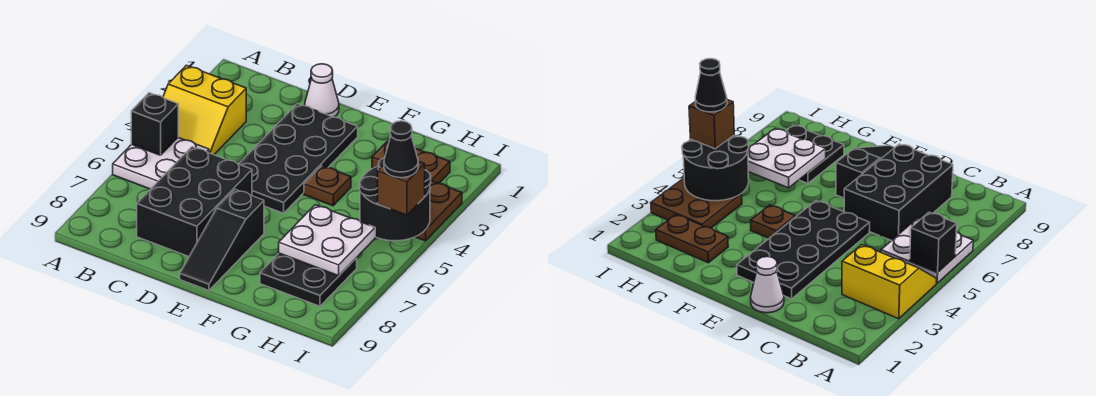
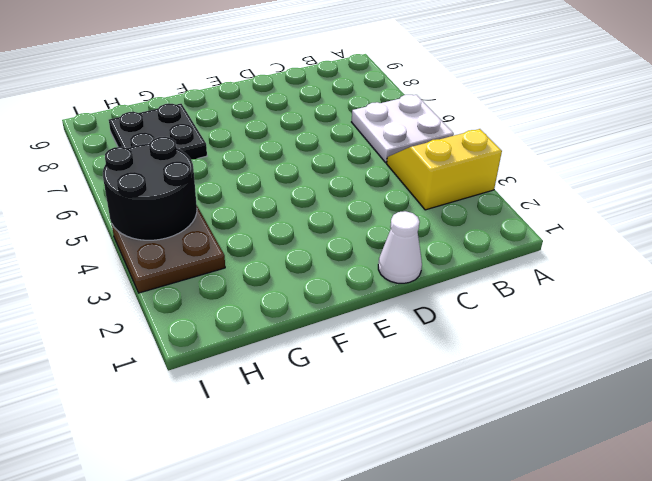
none -> black brick C6:D8 level 1
none -> black plate D2:E5 level 1
none -> black slope E7:E9 level 1 top 7

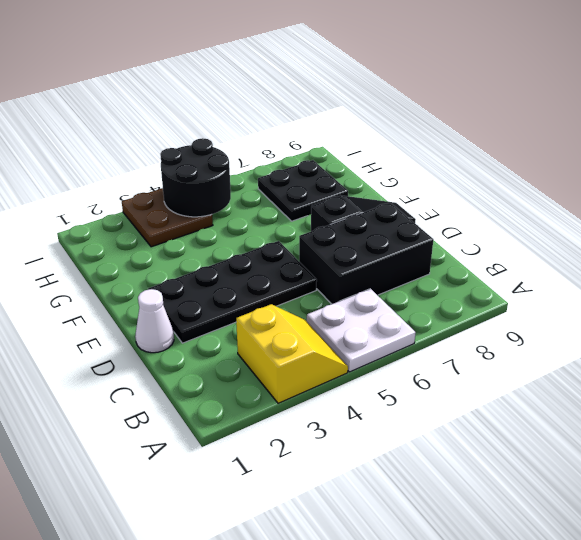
none -> brown plate F4 level 1
none -> brown plate G2:H2 level 1
none -> black brick A5 level 2

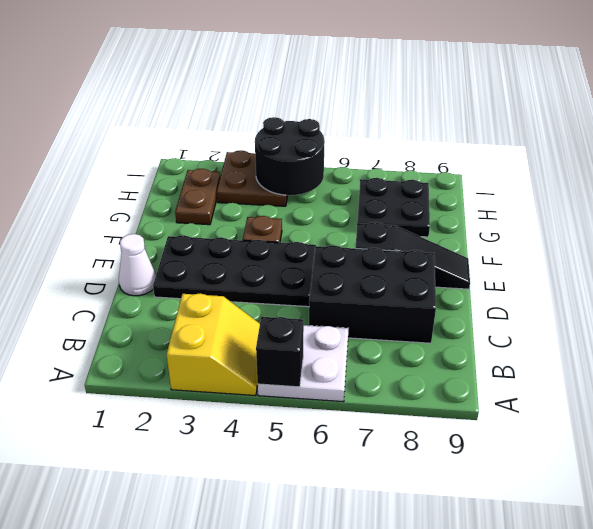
none -> white plate G6:H7 level 2
none -> brown brick I5 level 3
none -> black cone I5 level 4

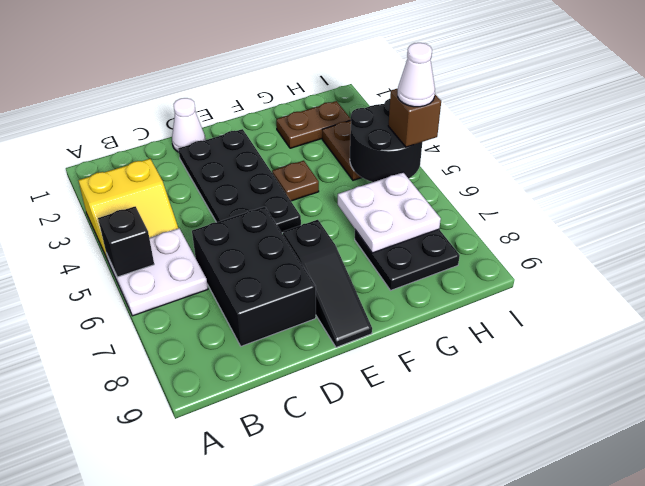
white cone I5 level 4 -> black cone I5 level 4

